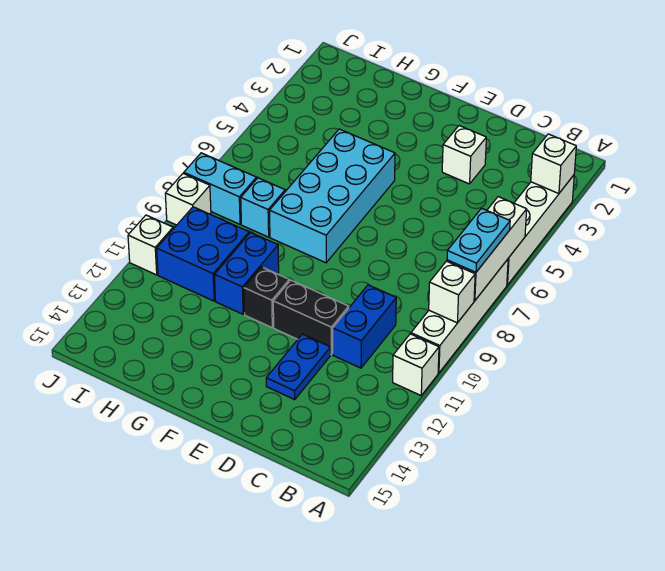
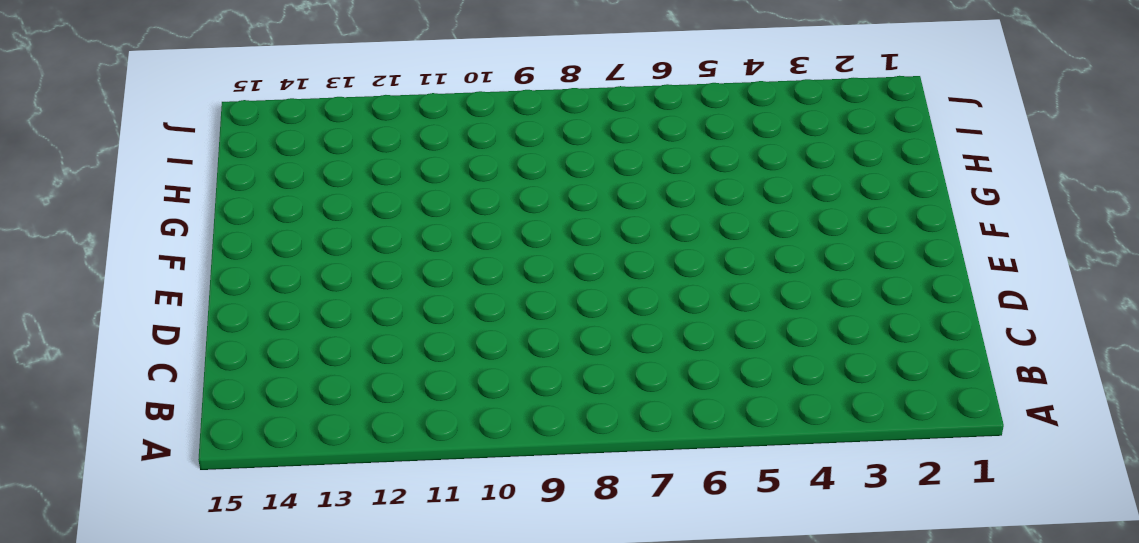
none -> white brick A3:A6 level 1
none -> white brick A7:A10 level 1
none -> white brick A11 level 1

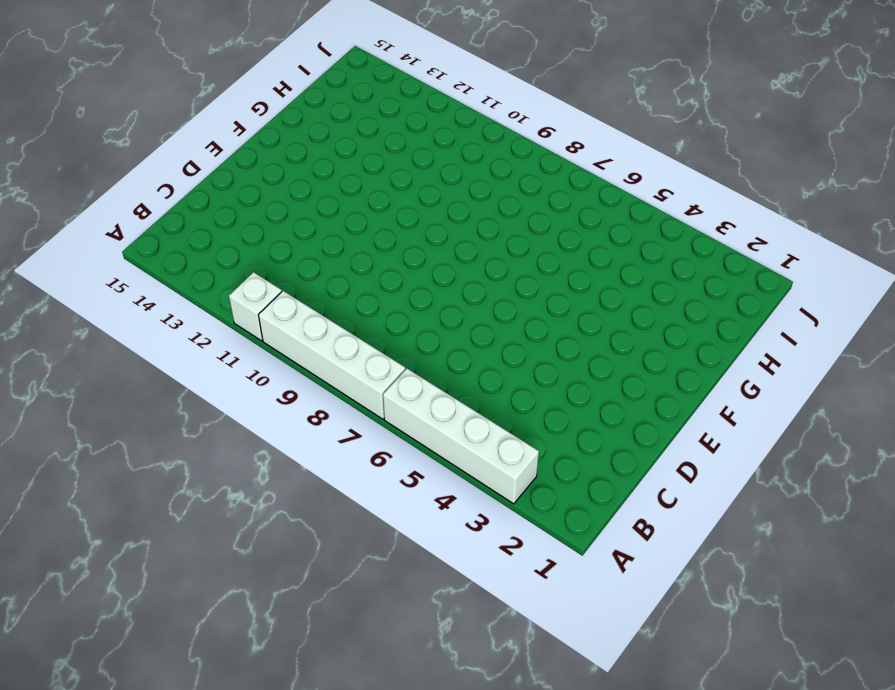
none -> blue brick C10:C11 level 1
none -> white brick D3 level 1
none -> black brick D11:E11 level 1

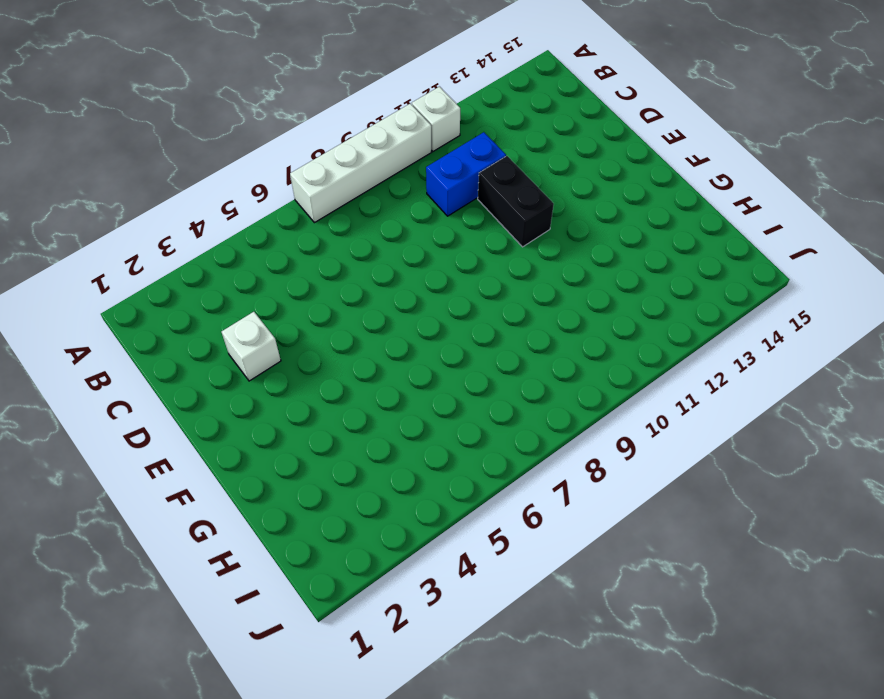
none -> white brick A3:A6 level 1
none -> blue plate D12:D13 level 1
none -> cyan brick F5:G8 level 1

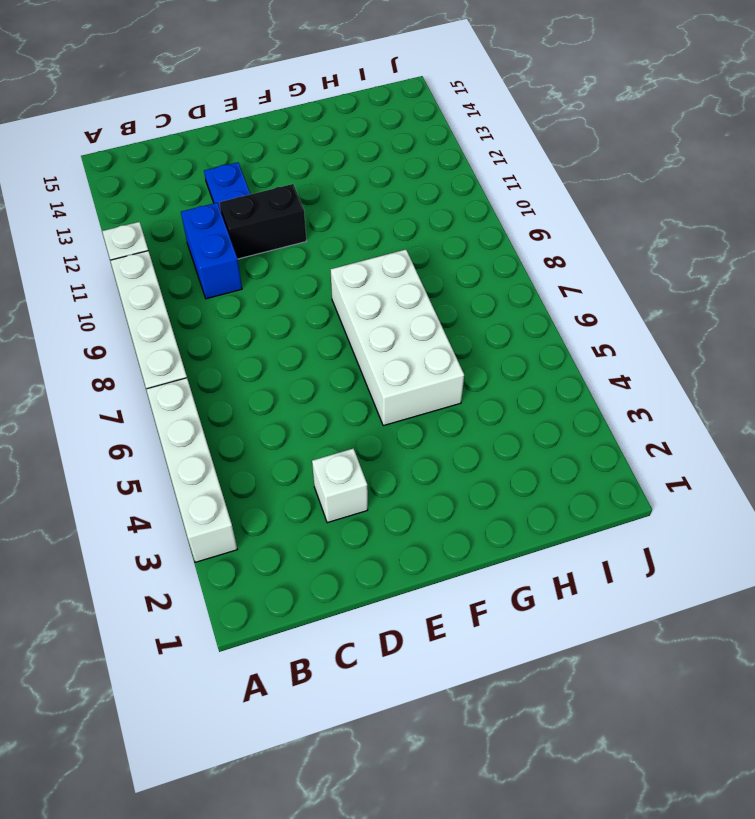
white brick F5:G8 level 1 -> cyan brick F5:G8 level 1
none -> black brick F11 level 1
none -> blue brick G10:G11 level 1
none -> cyan brick H8 level 1

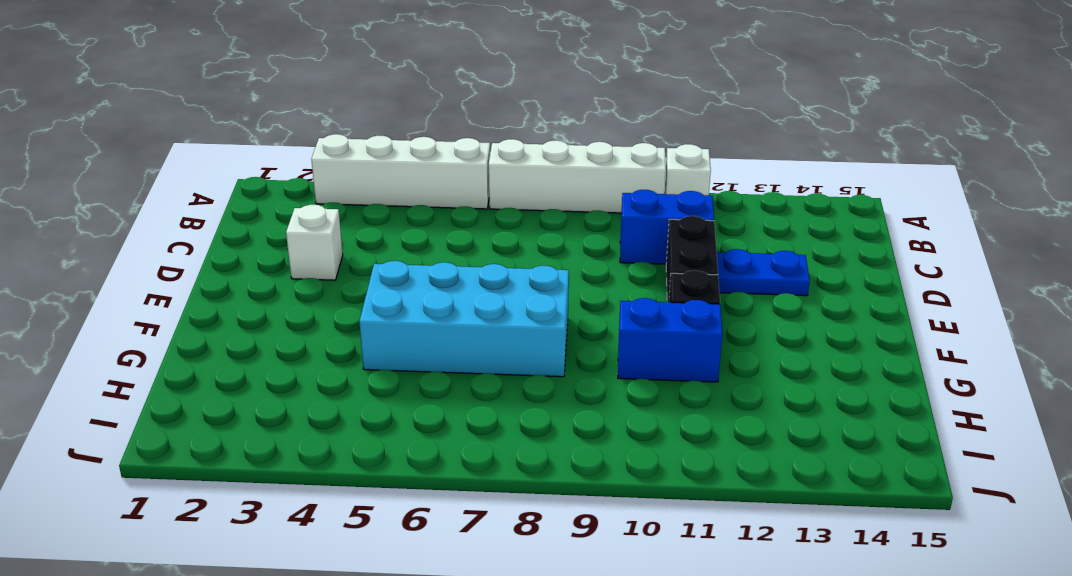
none -> cyan brick H8 level 1
none -> blue brick H10:I11 level 1
none -> cyan brick I8:J8 level 1

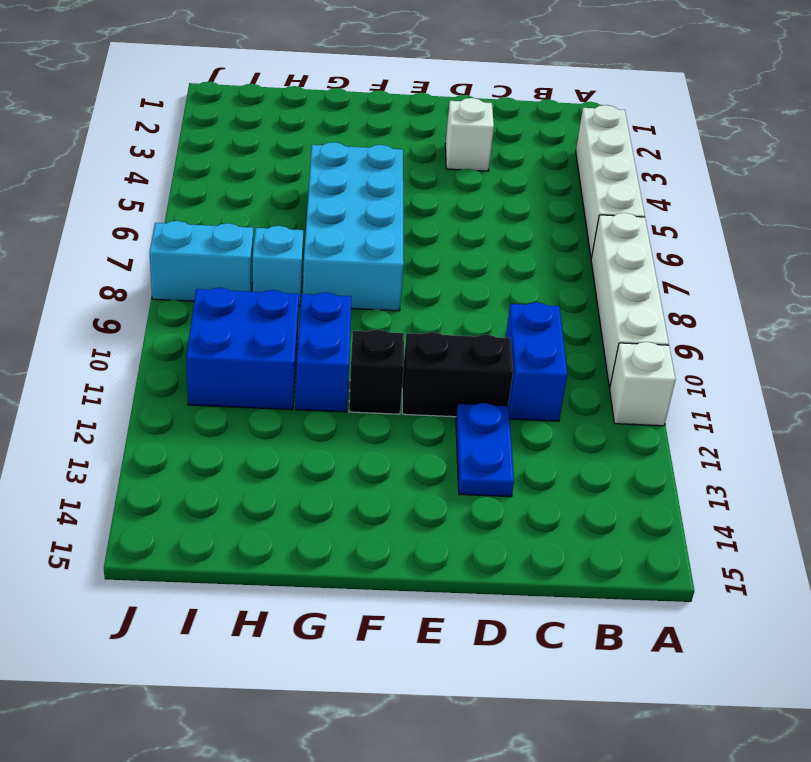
none -> white brick J9 level 1
none -> white brick J11 level 1
none -> white brick A3 level 2

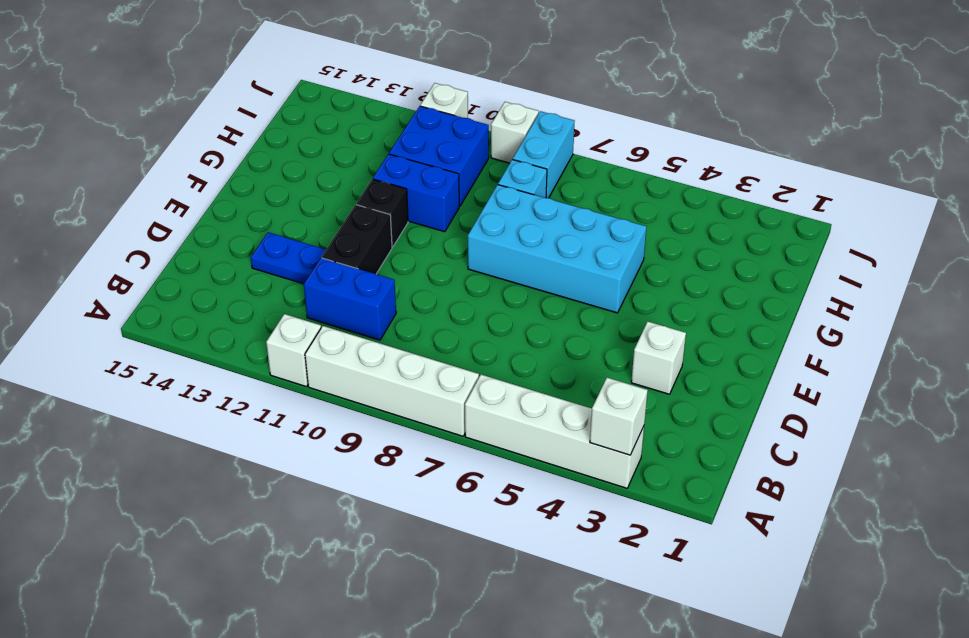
none -> white brick A6:A8 level 2
none -> white brick A9 level 2
none -> cyan plate A7:A8 level 3

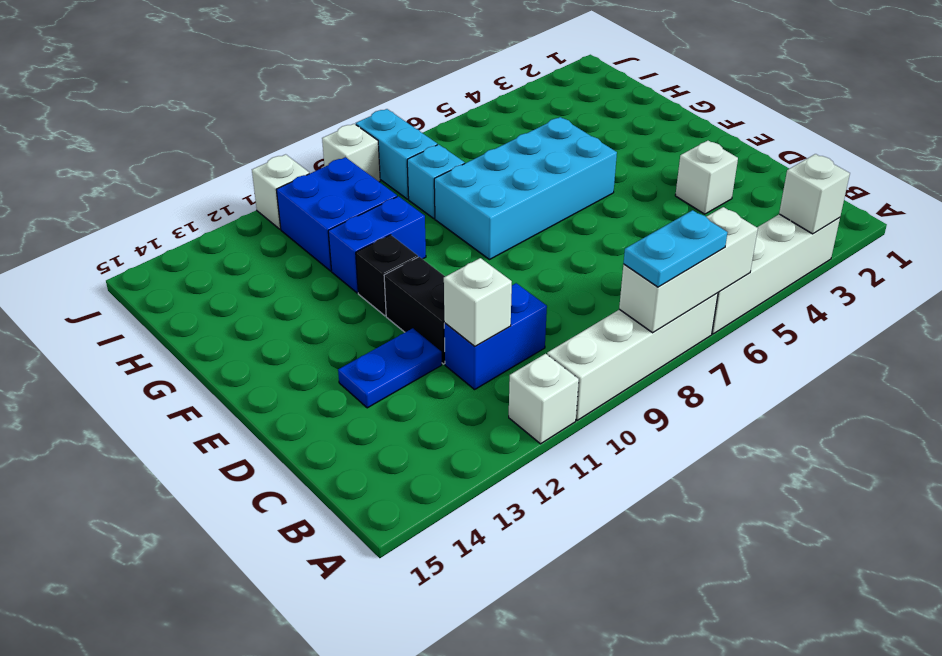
white brick C11 level 2 -> white brick A9 level 2

